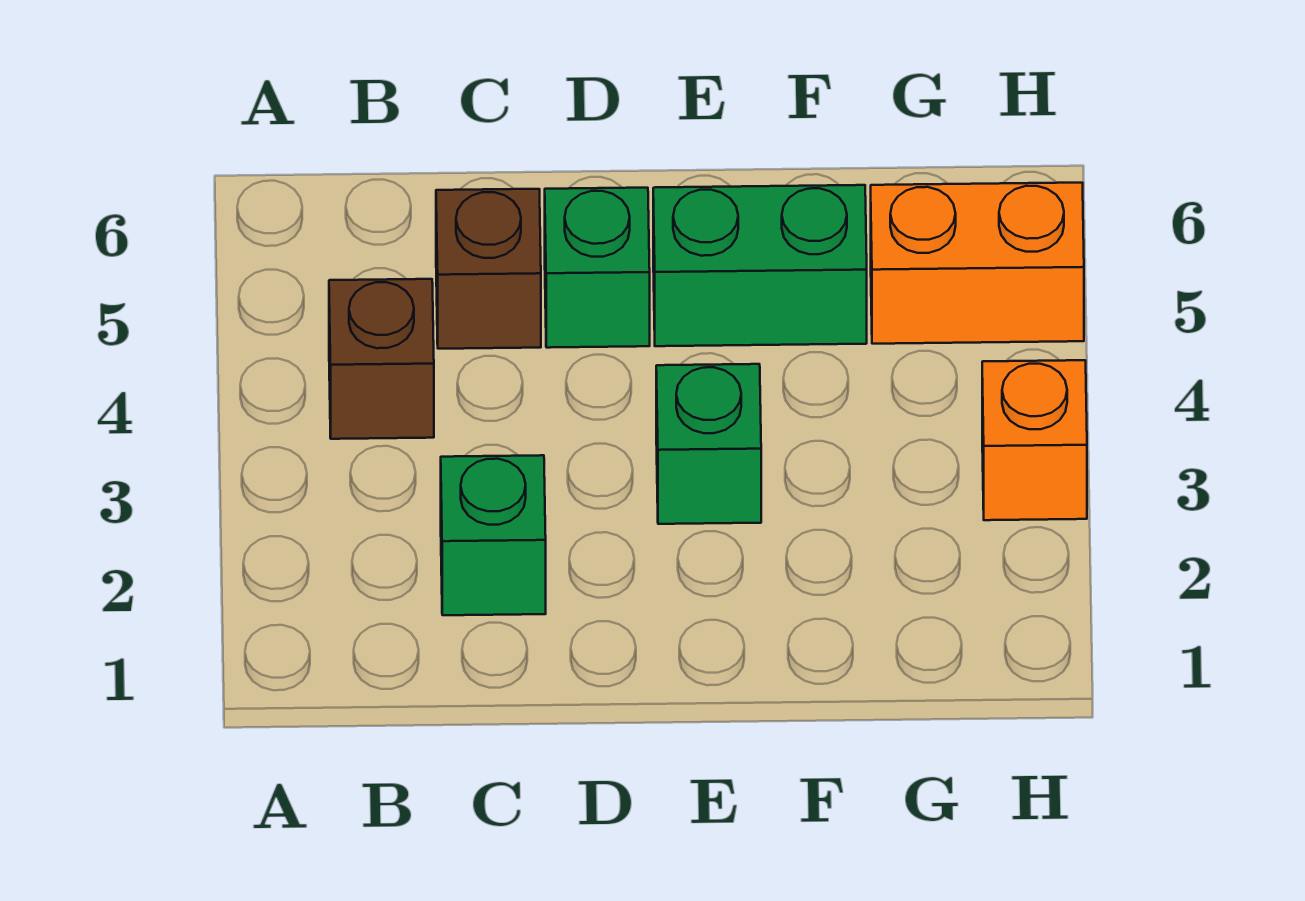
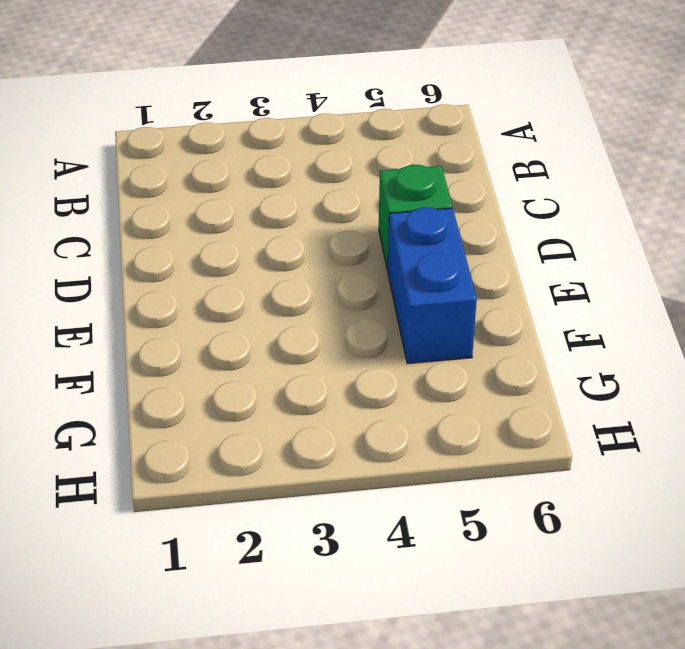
blue brick E5:F5 level 1 -> green brick E5:F5 level 1
none -> brown brick B4 level 1
none -> green brick C2 level 1

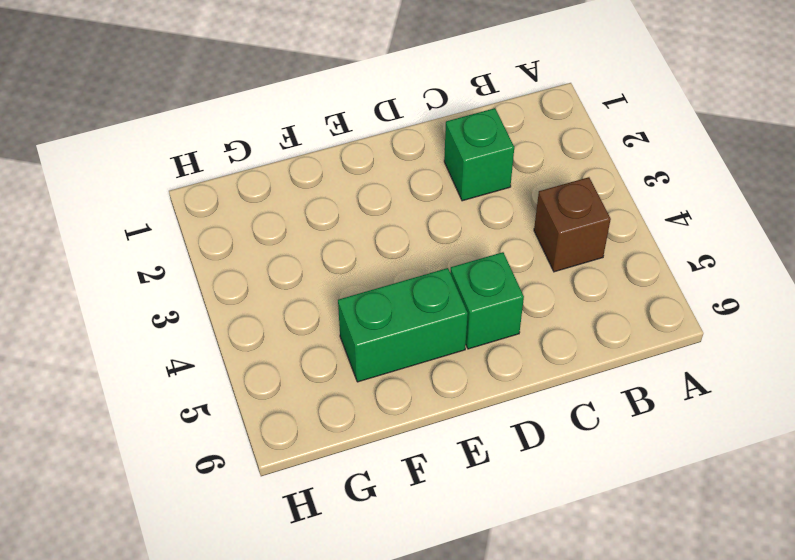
none -> brown brick C5 level 1
none -> green brick E3 level 1

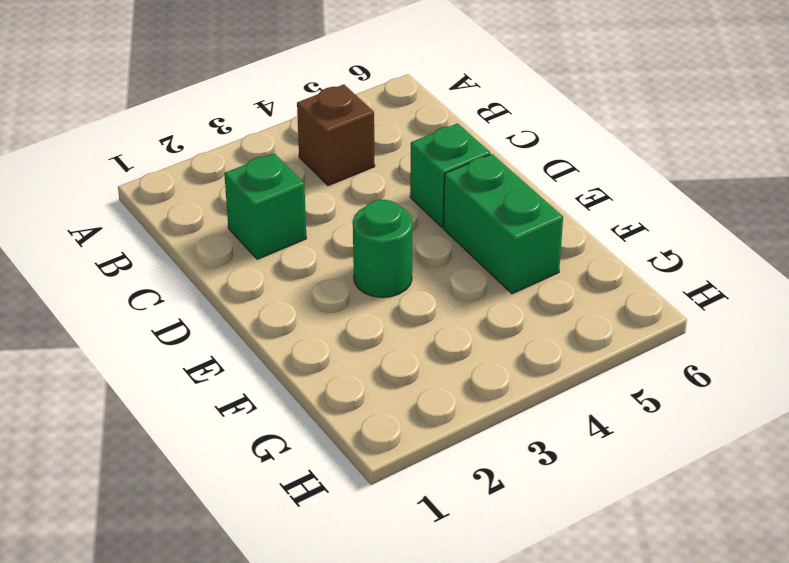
green round brick E3 level 1 -> green brick E3 level 1
none -> brown brick C5 level 1
none -> orange brick G5:H5 level 1

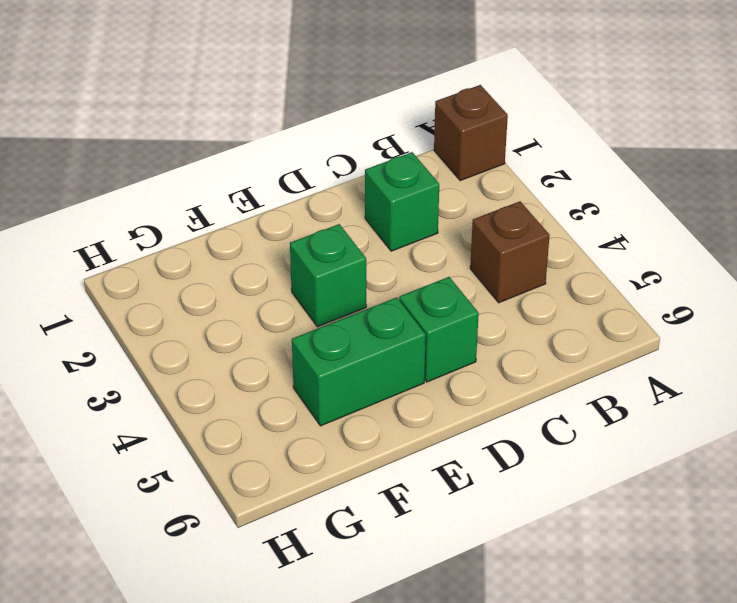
brown brick A1 level 1 -> brown brick C5 level 1
none -> orange brick G5:H5 level 1
none -> orange brick H3 level 1

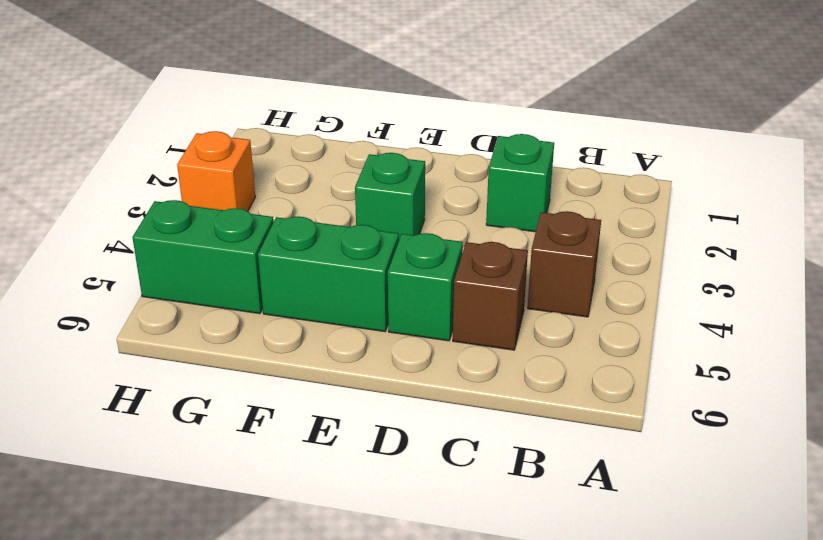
green brick G5:H5 level 1 -> orange brick G5:H5 level 1

